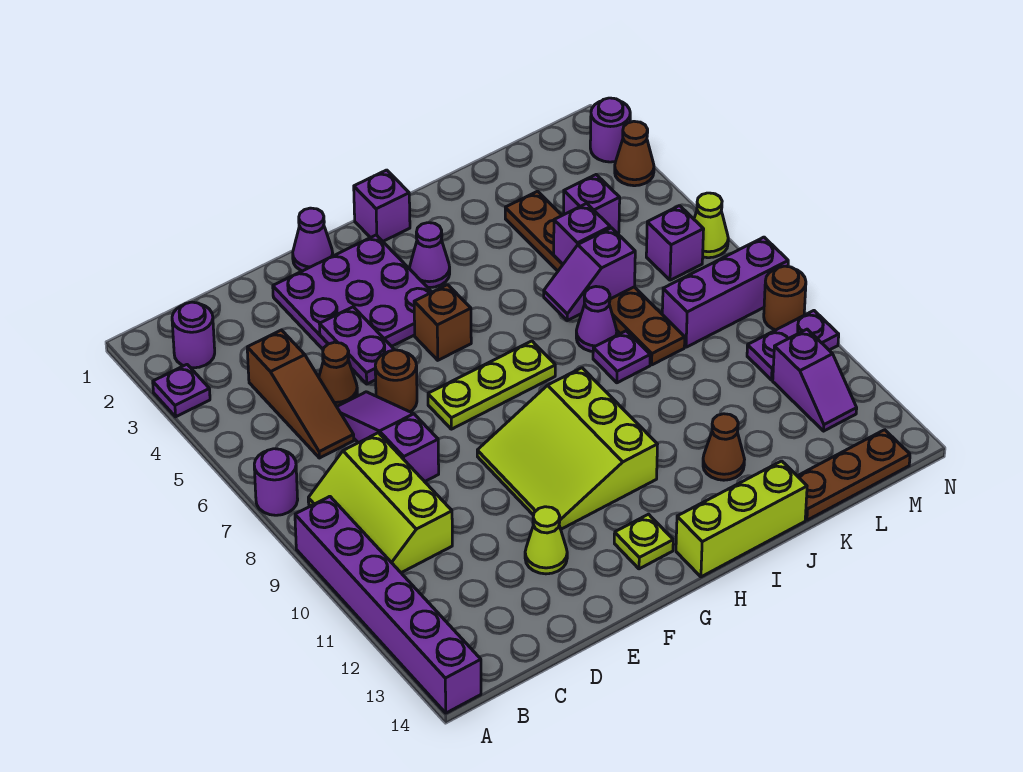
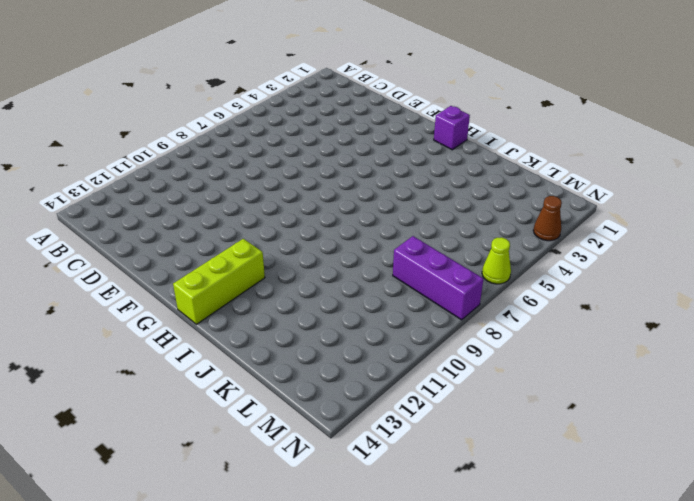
lime brick H12:H14 level 1 -> lime brick H14:J14 level 1
none -> purple plate A3 level 1
none -> purple round brick A7 level 1
none -> purple brick A9:A14 level 1
none -> purple round brick B2 level 1

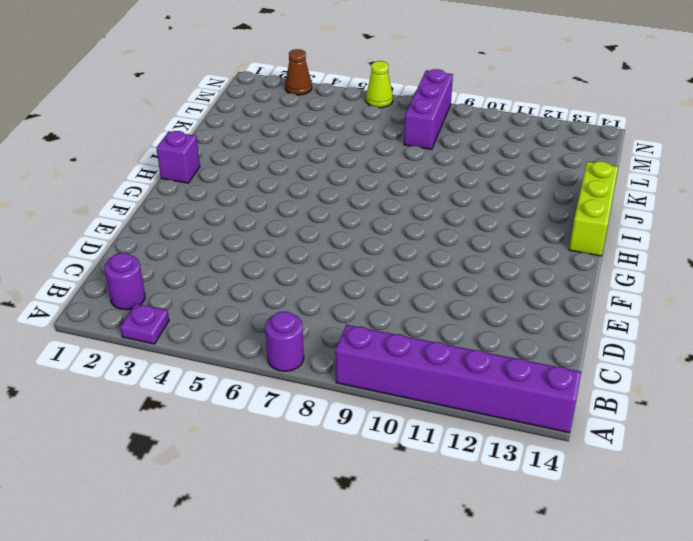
none -> lime slope B8:C10 level 1 top C
none -> brown slope C4:C6 level 1 top 4
none -> brown cone D5 level 1
none -> purple slope D6:D8 level 1 top 8

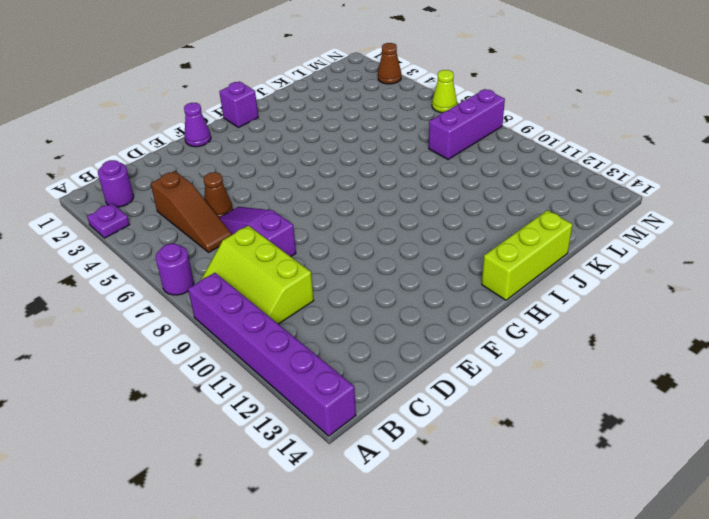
none -> purple plate E2:G4 level 1
none -> brown round brick E6 level 1
none -> lime cone E12 level 1
none -> lime plate F7:H7 level 1

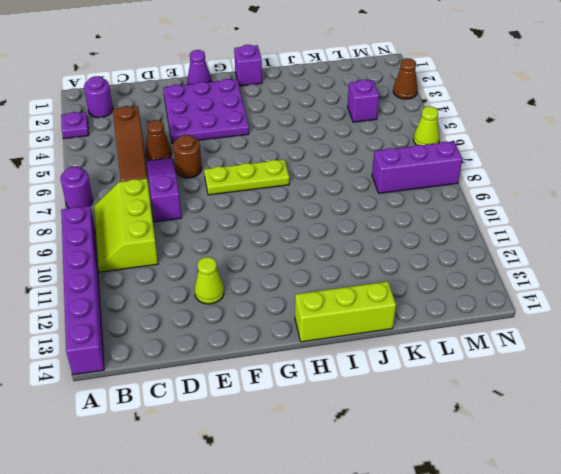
none -> lime slope F9:H11 level 1 top H
none -> brown brick G5 level 1
none -> lime plate G13 level 1
none -> purple cone H3 level 1

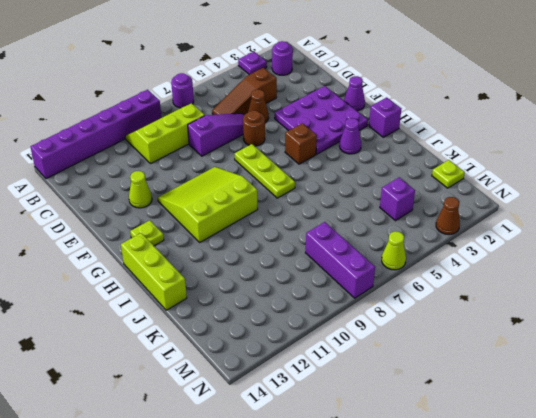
lime plate L1 level 1 -> none
none -> purple cone J7 level 1
none -> purple plate J8 level 1
none -> brown cone J12 level 1
none -> brown plate K3:K8 level 1

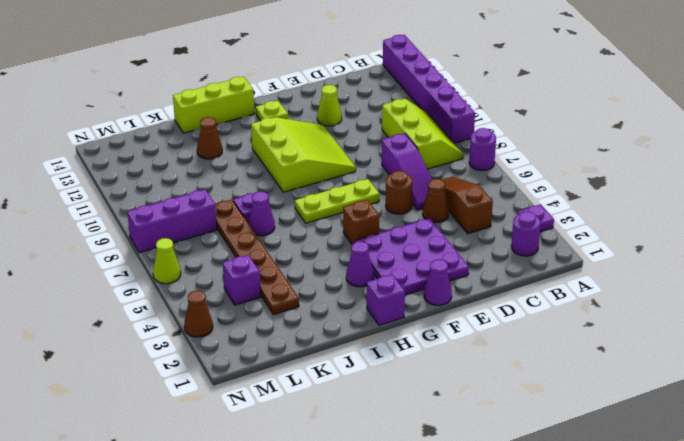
none -> brown plate K14:M14 level 1
none -> purple brick M6 level 1
none -> purple plate M10:N10 level 1
none -> purple slope M11:M12 level 1 top 11

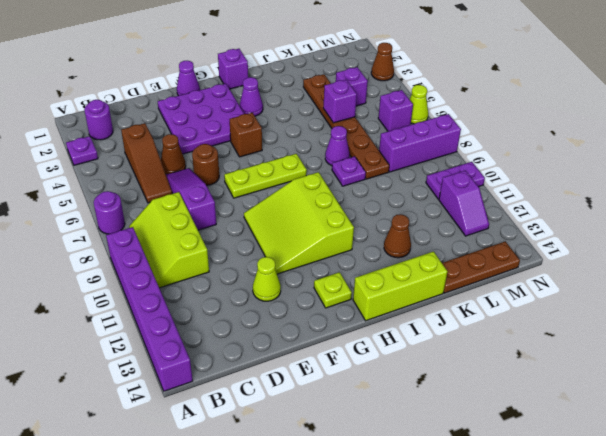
none -> purple round brick N2 level 1
none -> brown round brick N9 level 1
none -> purple plate E4:E5 level 2
none -> purple slope J6:K6 level 2 top K

